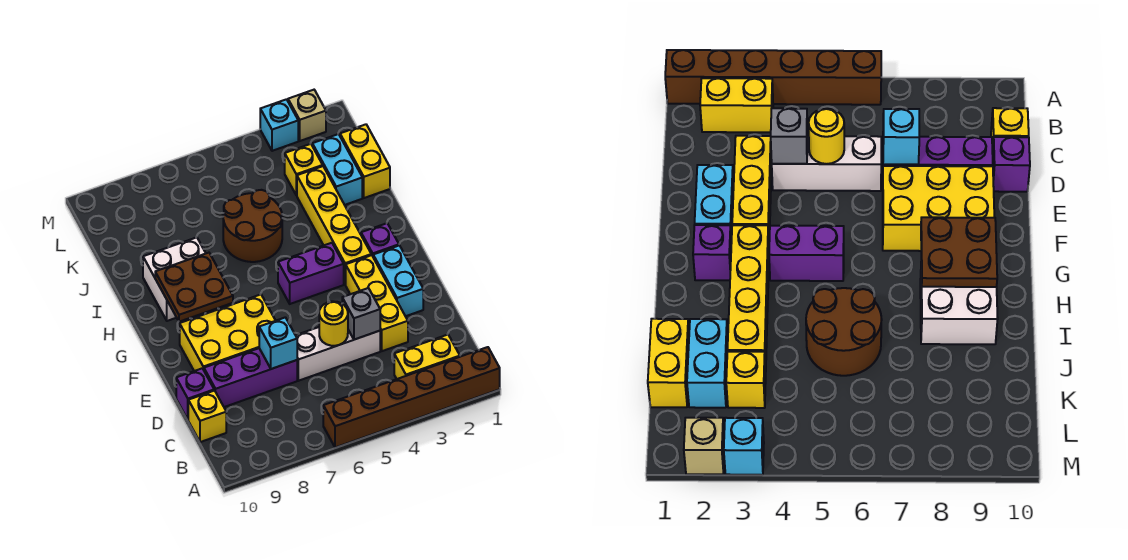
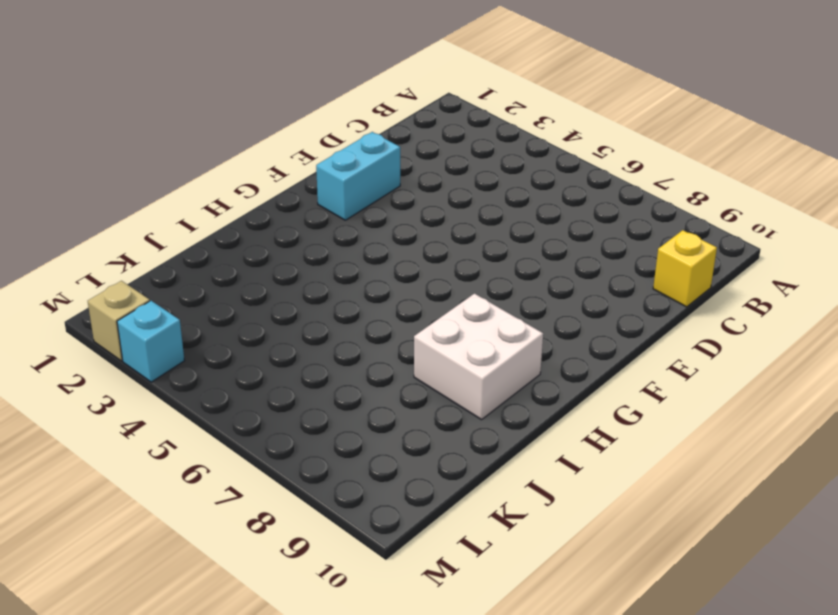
none -> brown brick A1:A6 level 1
none -> yellow brick B2:B3 level 1
none -> yellow brick D3:F3 level 1

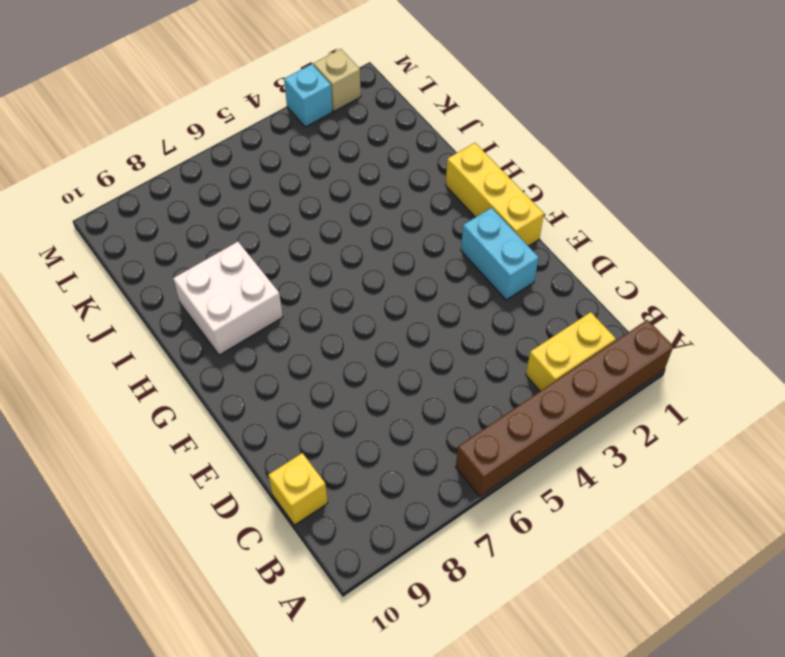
yellow brick F1:H1 level 1 -> yellow brick D3:F3 level 1
none -> white brick D4:D6 level 1
none -> purple brick D7:D9 level 1
none -> purple brick D10 level 1

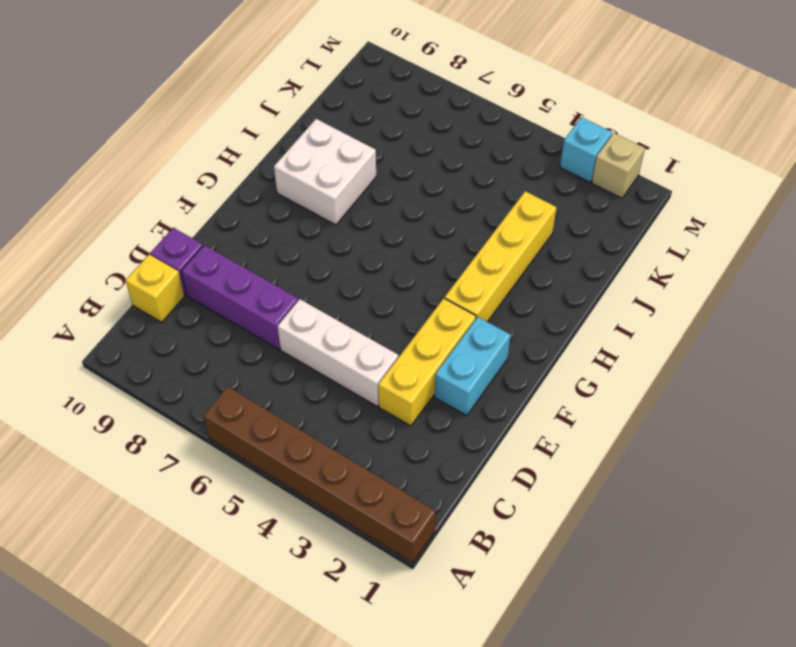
none -> yellow brick B2:B3 level 1
none -> yellow brick E7:F9 level 1
none -> purple brick G2 level 1

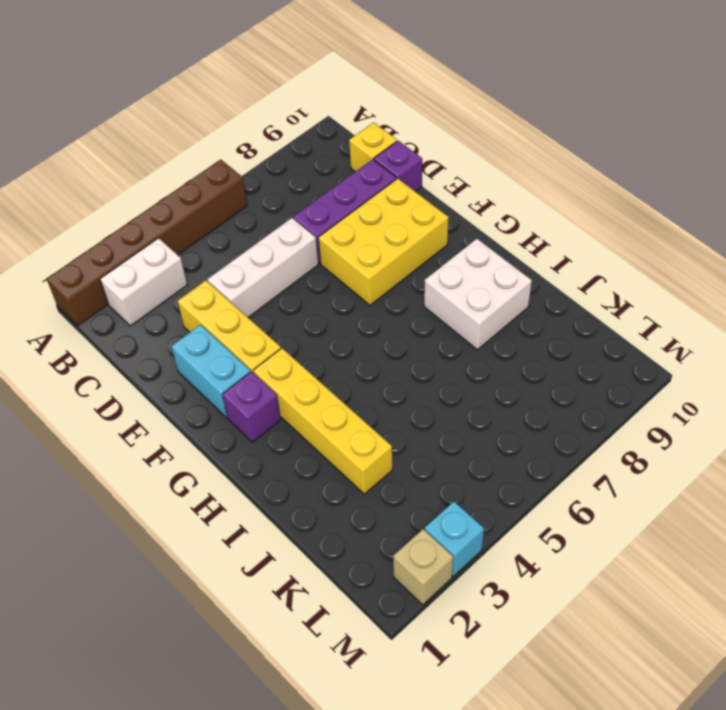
white brick B2:B3 level 1 -> yellow brick B2:B3 level 1
none -> purple brick G4:G5 level 1
none -> brown round brick I5:J6 level 1
none -> yellow brick J1:K1 level 1

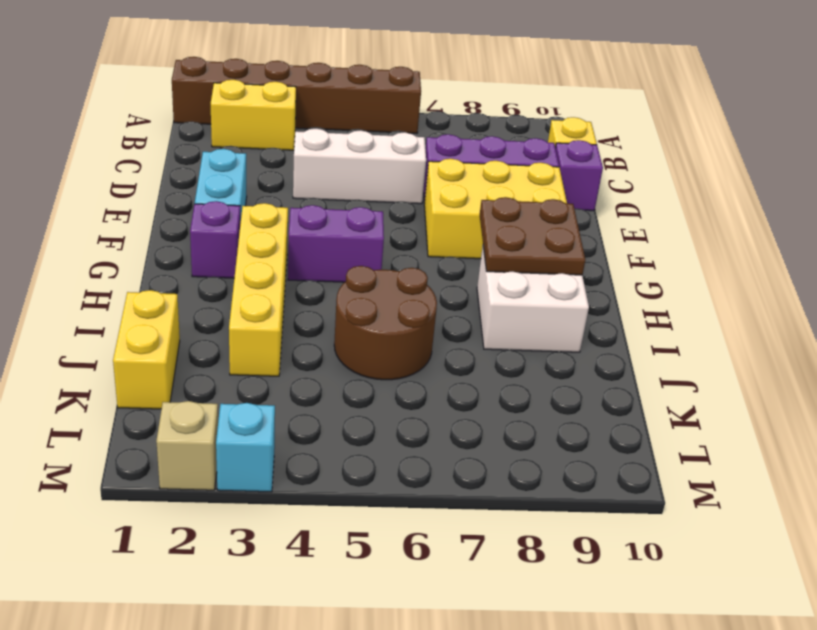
none -> yellow brick D3:F3 level 1
none -> cyan brick J2:K2 level 1
none -> yellow brick K3 level 1

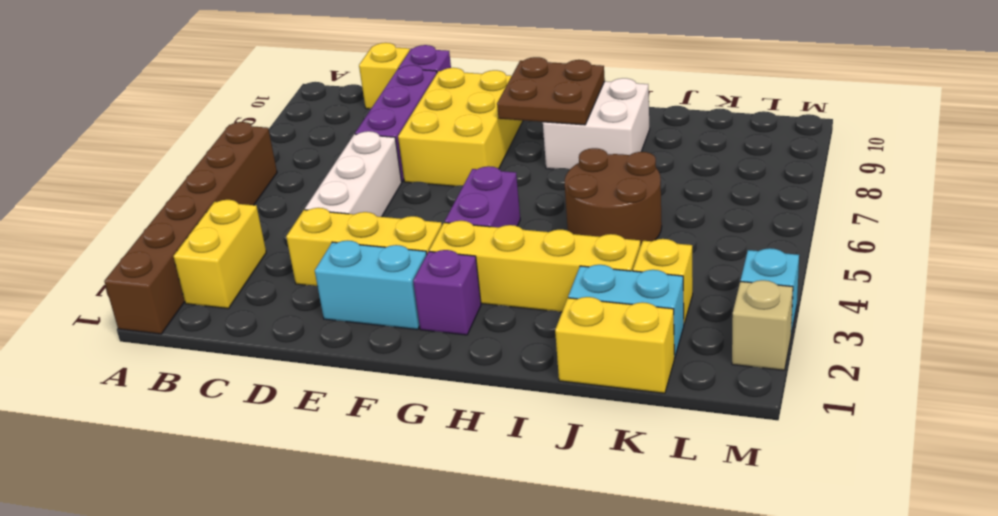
none -> grey brick D4 level 2
none -> yellow round brick D5 level 2
none -> cyan brick D7 level 2

